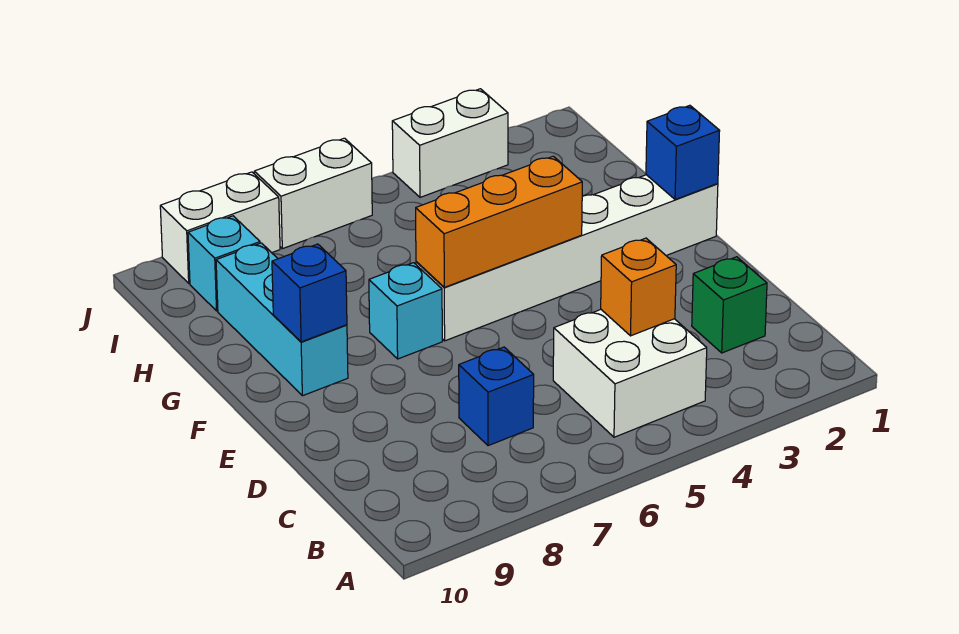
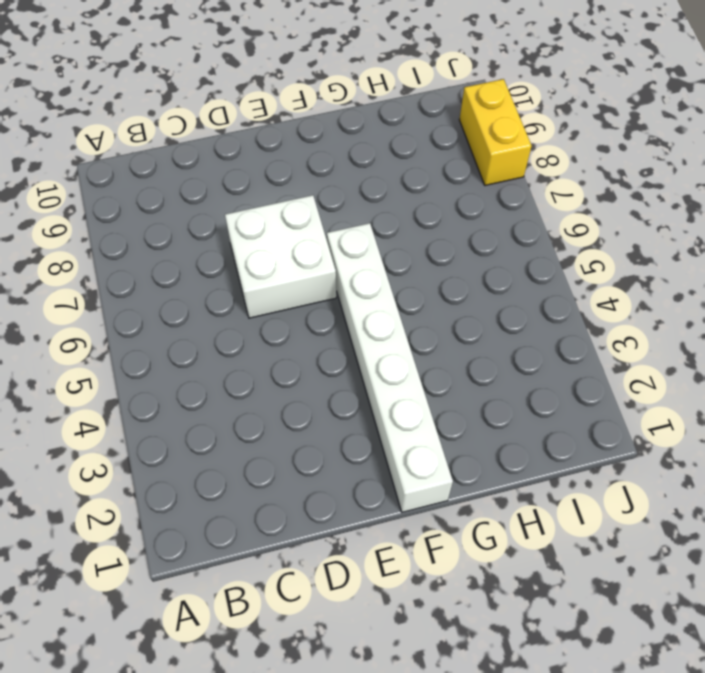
white brick D6:E7 level 1 -> white brick B4:C5 level 1
yellow brick J8:J9 level 1 -> white brick J8:J9 level 1
none -> green brick C2 level 1
none -> blue brick C7 level 1
none -> cyan brick F7 level 1

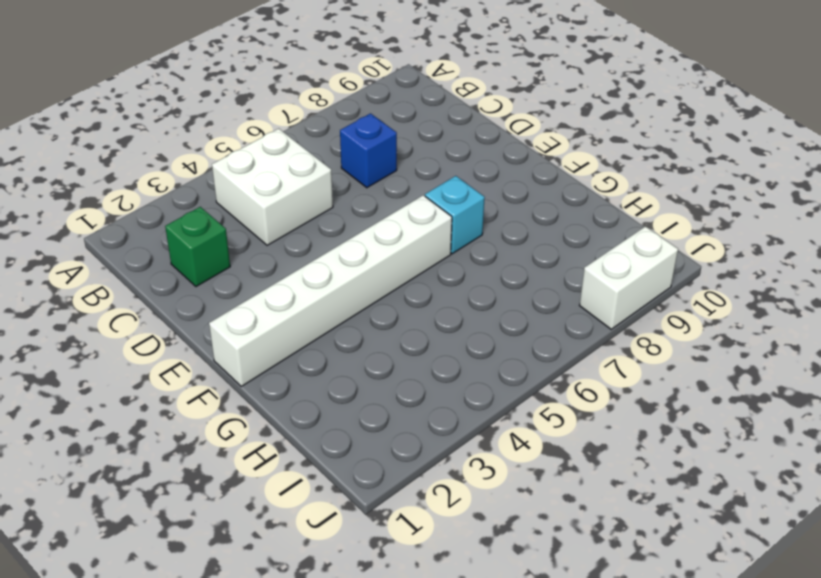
none -> cyan brick F9:H9 level 1
none -> cyan brick I9 level 1
none -> white brick J3:J4 level 1

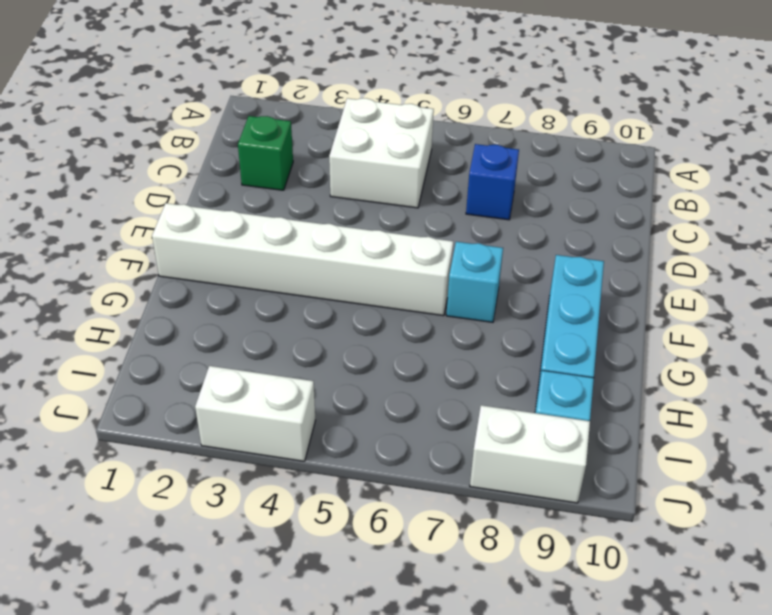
none -> white brick J6:J7 level 1
none -> orange brick C4 level 2
none -> blue brick F1 level 2

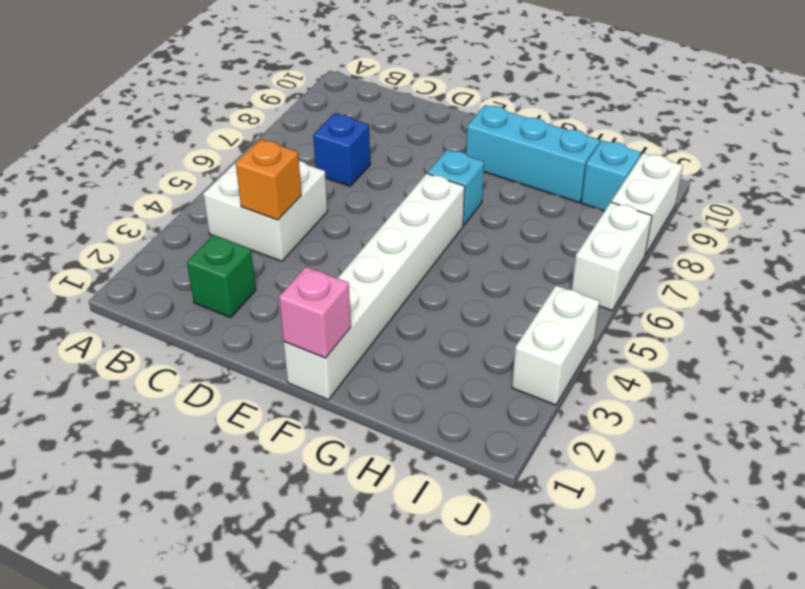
pink brick F1 level 2 -> blue brick F1 level 2
none -> orange brick F4:F6 level 2
none -> blue brick F9 level 2

